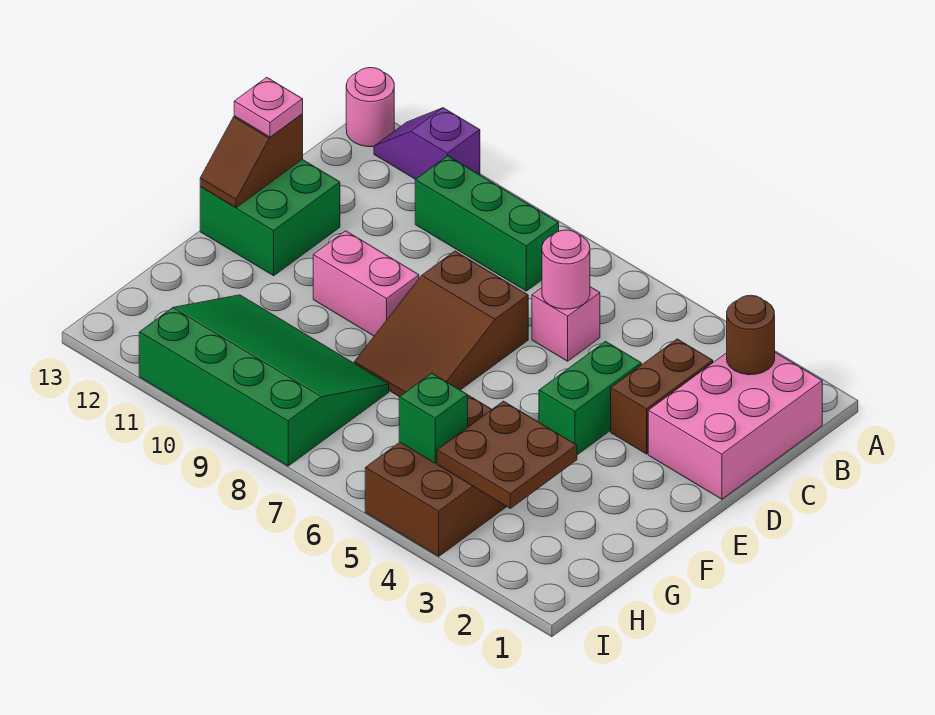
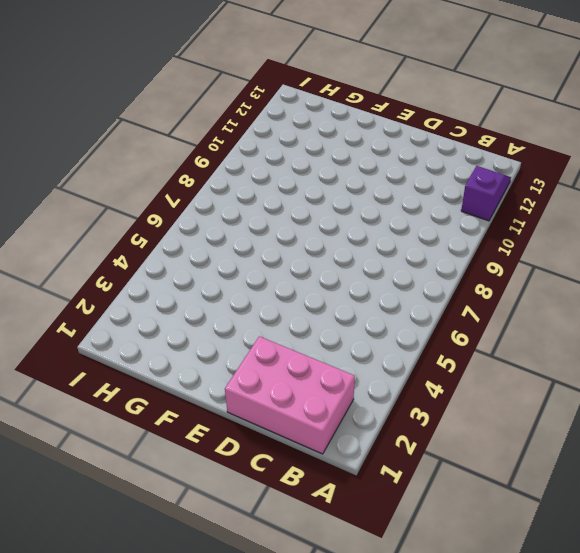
none -> pink round brick A13 level 1
none -> green brick B8:B10 level 1
none -> brown brick C3:D3 level 1

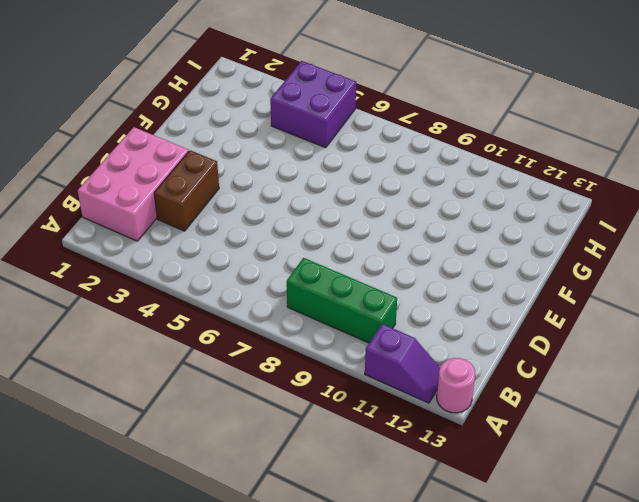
purple brick H4:I5 level 1 -> brown brick G4:I5 level 1
none -> pink brick C6 level 1
none -> green brick D4:E4 level 1
none -> brown slope D7:F8 level 1 top D

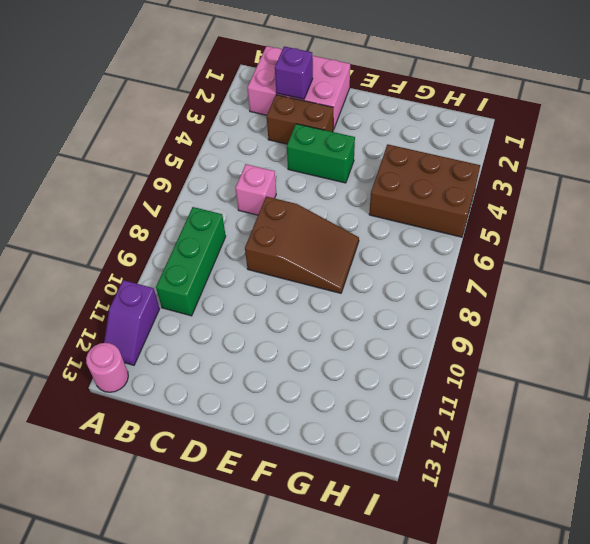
purple brick C2 level 2 -> none
none -> green brick D12:E13 level 1
none -> pink brick E9:E10 level 1
none -> green slope G8:I11 level 1 top I

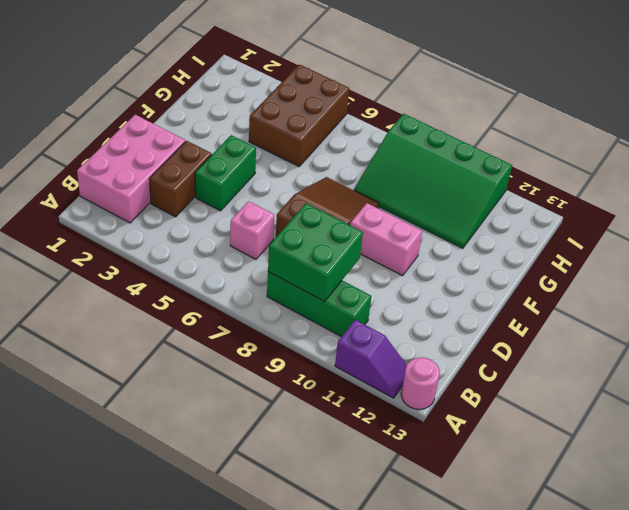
green brick B8:C9 level 2 -> green brick D12:E13 level 1
none -> brown round brick B2 level 2
none -> pink round brick C6 level 2
none -> brown slope D13:E13 level 2 top D

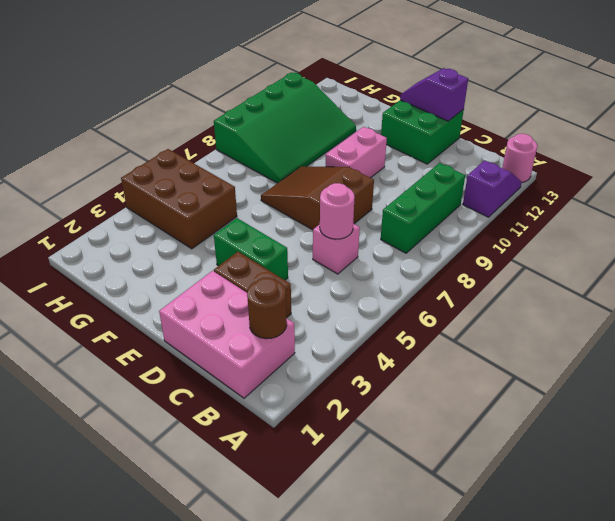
purple slope D13:E13 level 2 top D -> brown slope D13:E13 level 2 top D
none -> brown plate G3:H4 level 2
none -> green brick H5 level 2
none -> pink plate D13 level 3

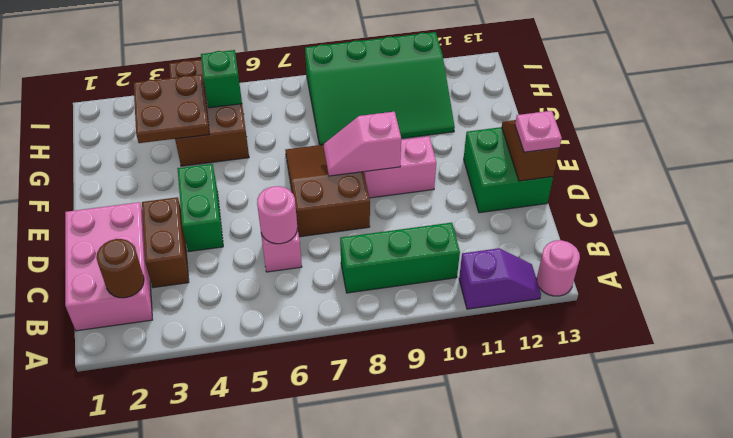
pink slope E8:E9 level 2 top 9 -> none

